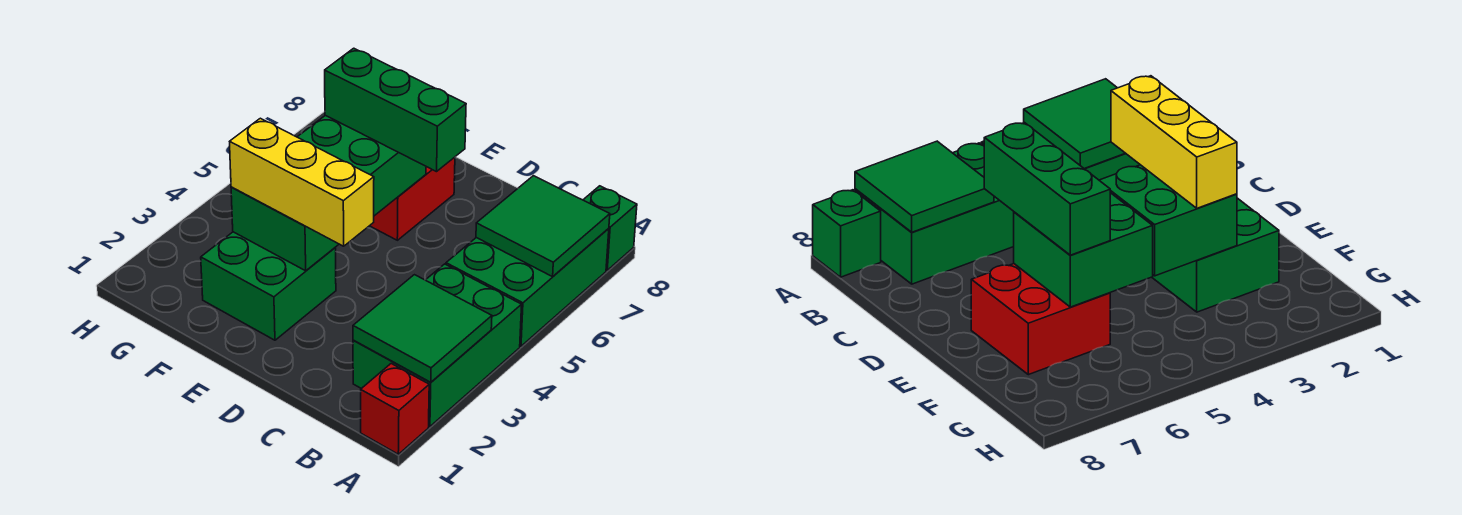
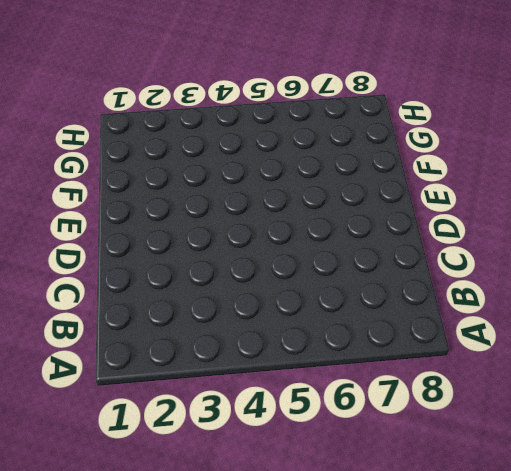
none -> red brick A1 level 1
none -> green brick A2:B4 level 1
none -> green brick A5:B7 level 1

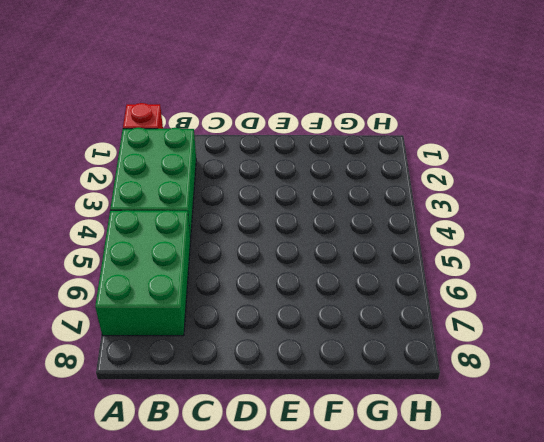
none -> green brick A8 level 1
none -> green brick E2:F3 level 1
none -> red brick E6:F7 level 1

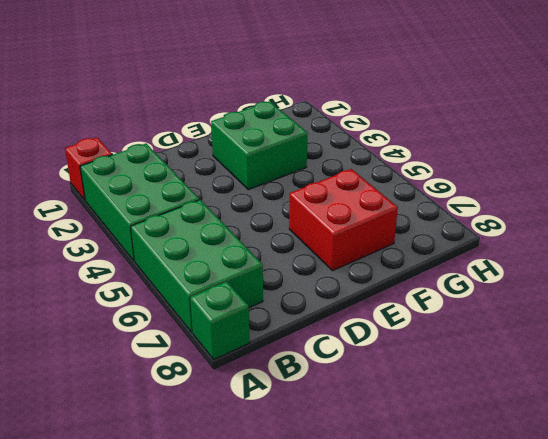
none -> green tile A2:B3 level 2
none -> green tile A6:B7 level 2
none -> green brick E3:F4 level 2

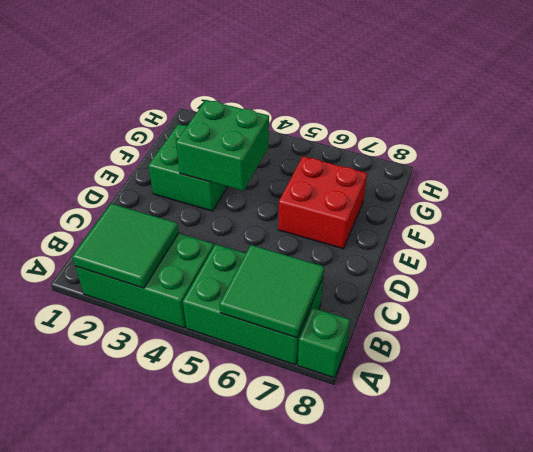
none -> red brick A1 level 1
none -> green brick E5:F6 level 2
none -> yellow brick D3:F3 level 3

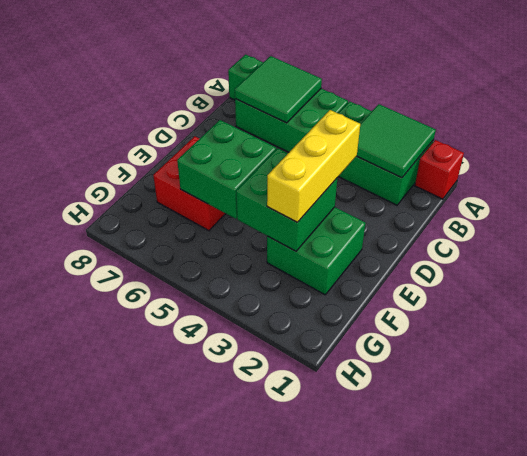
none -> green brick D6:F6 level 3

